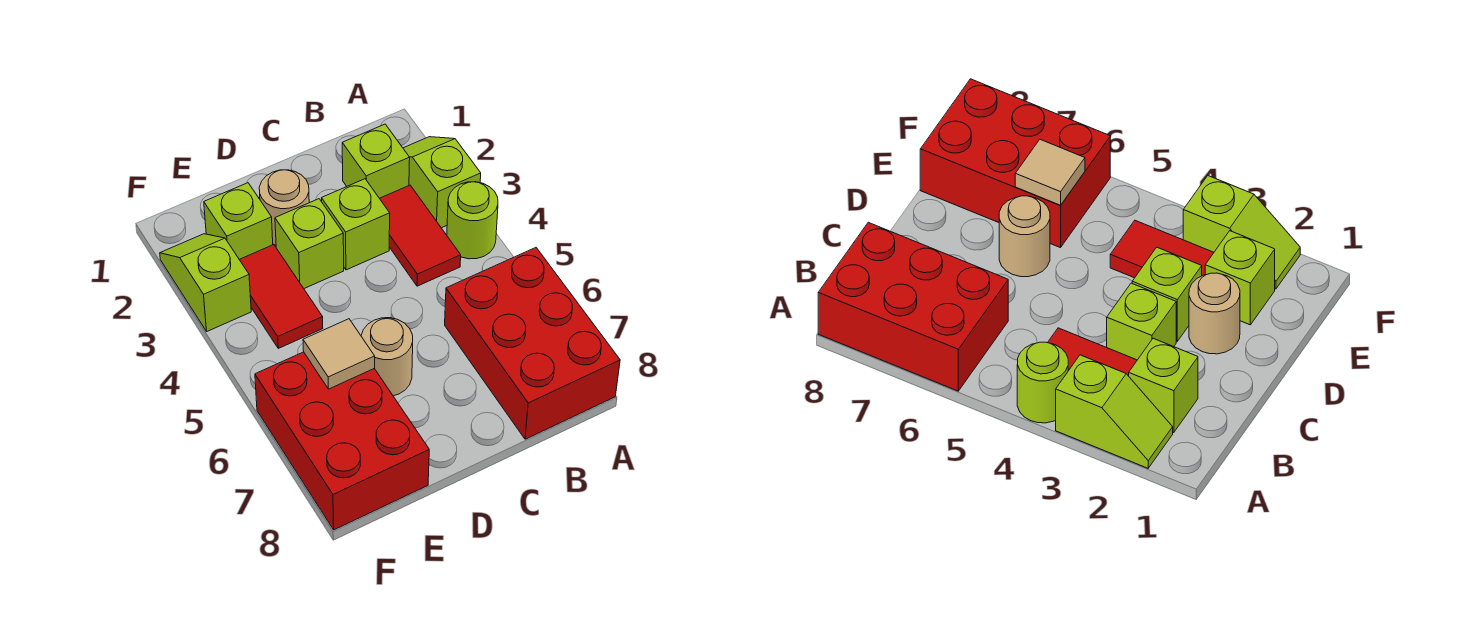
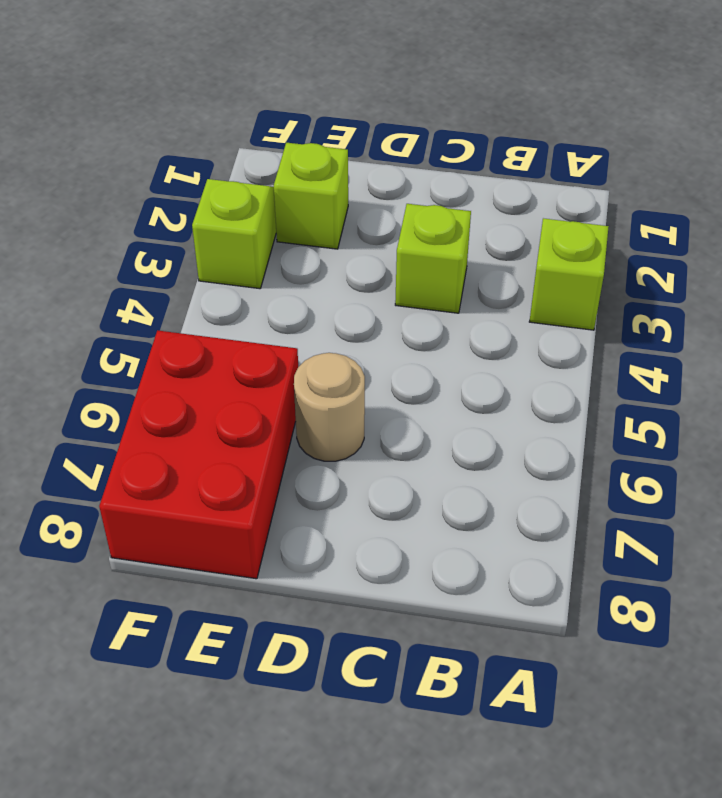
none -> lime round brick A4 level 1
none -> red brick A6:B8 level 1
none -> lime brick B2 level 1

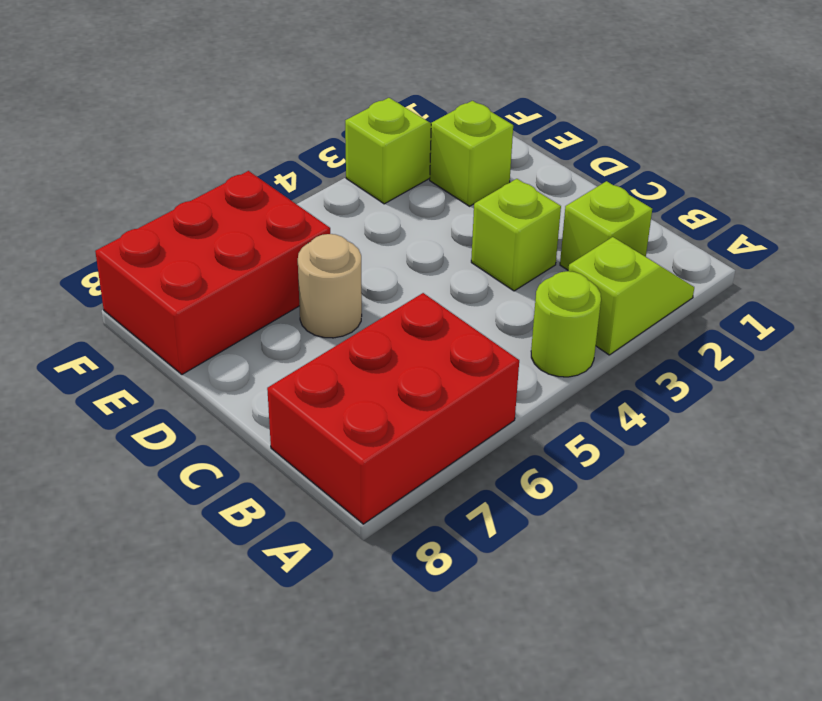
none -> red tile B3:B4 level 1
none -> tan round brick D2 level 1
none -> lime brick D3 level 1

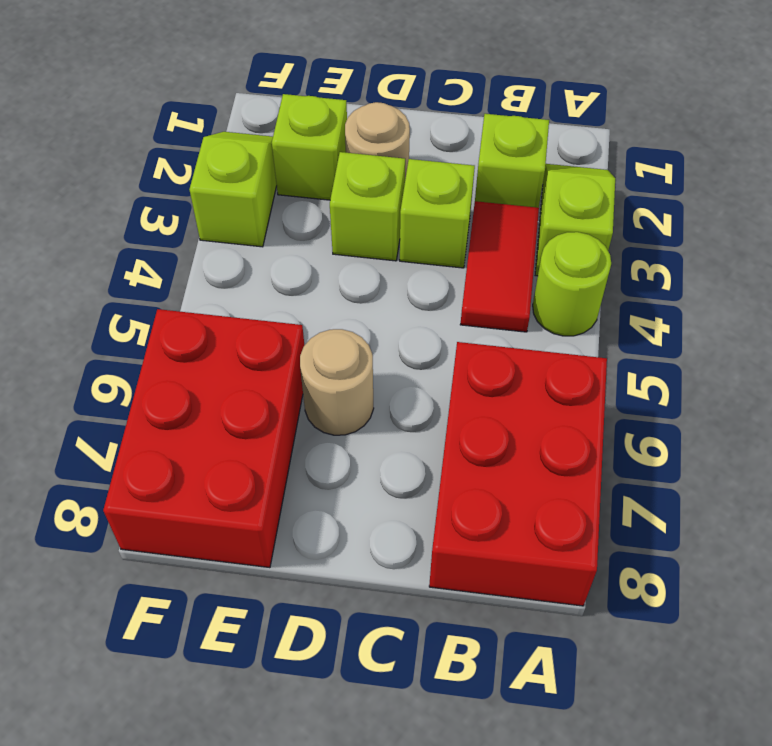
none -> red tile E3:E4 level 1
none -> tan tile E6 level 2

